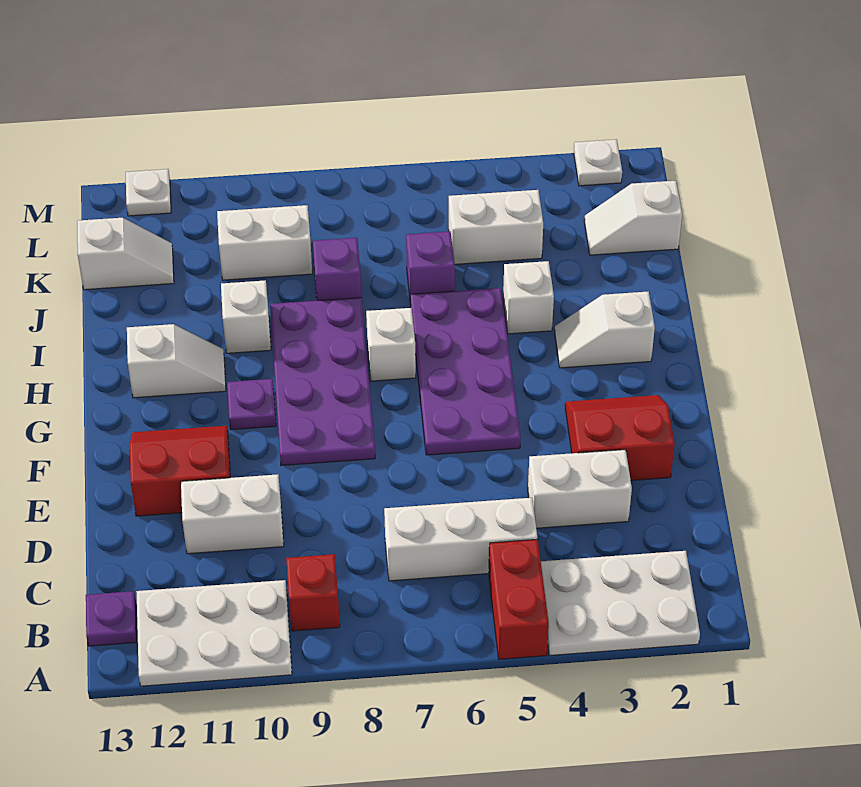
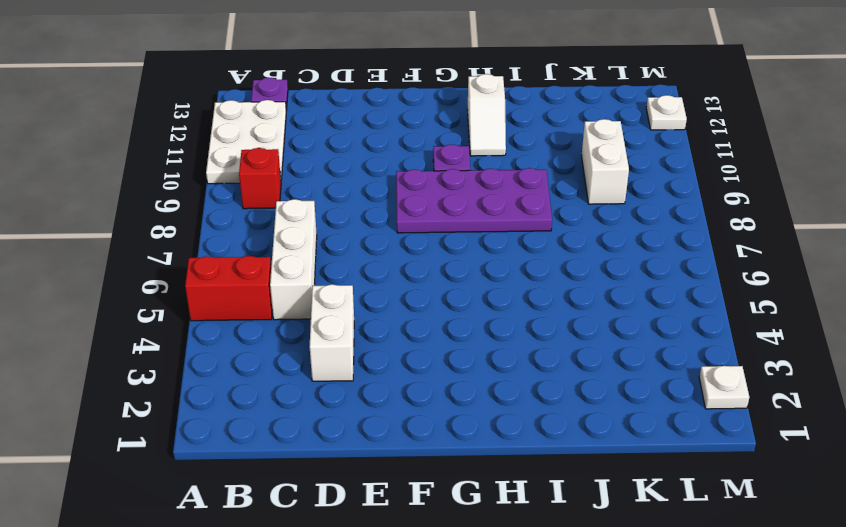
none -> white plate A2:B4 level 1
none -> white brick D10:D11 level 1
none -> red slope E2:F3 level 1 top E

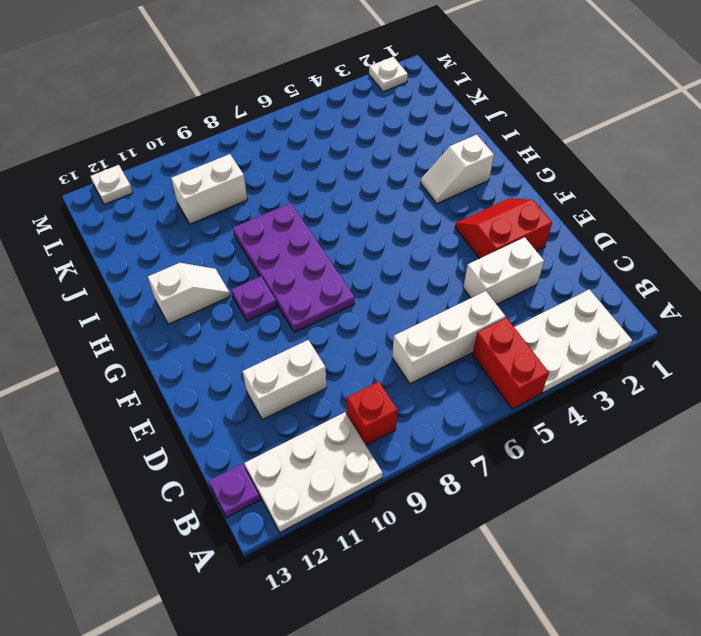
none -> red slope E11:F12 level 1 top E
none -> purple plate F5:I6 level 1
none -> white brick H7 level 1

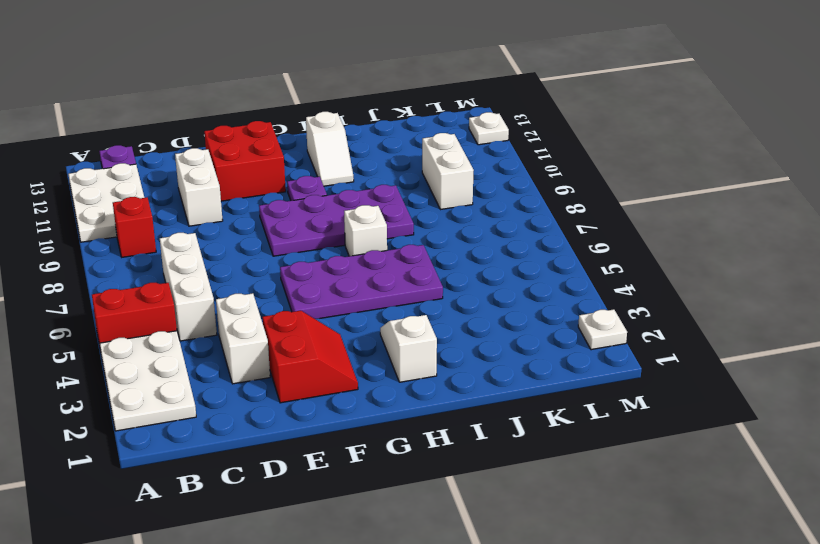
red brick E11:F12 level 1 -> red slope E11:F12 level 1 top E
none -> white brick I4 level 1
none -> white brick I10 level 1
none -> purple brick J6 level 1

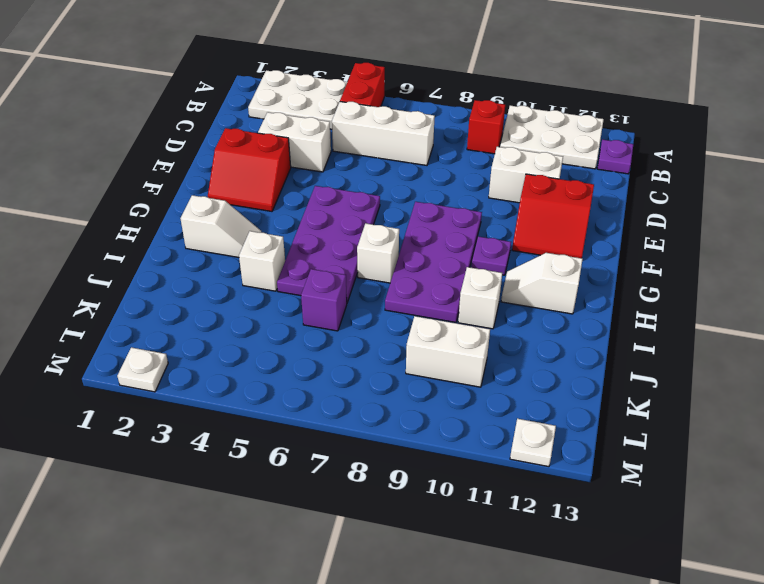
none -> purple brick J8 level 1
none -> white slope K1:K2 level 1 top 1
none -> white brick K4:K5 level 1

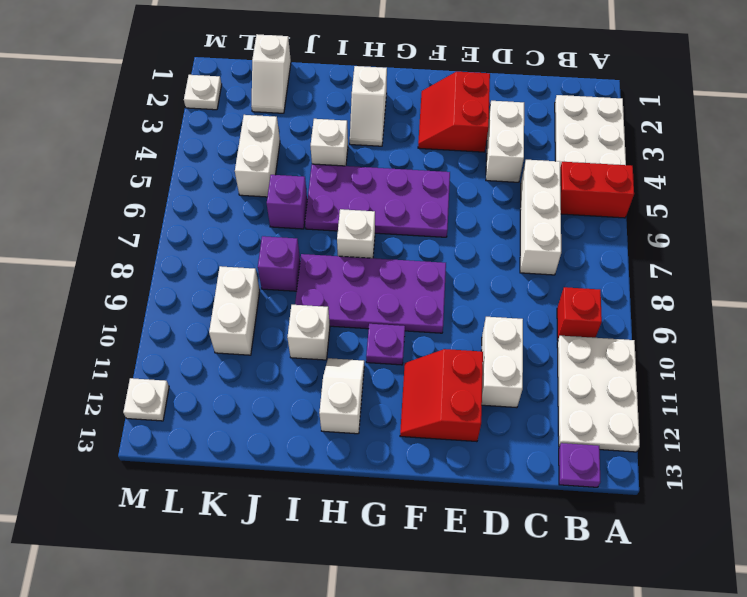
none -> white slope K12:K13 level 1 top 13

